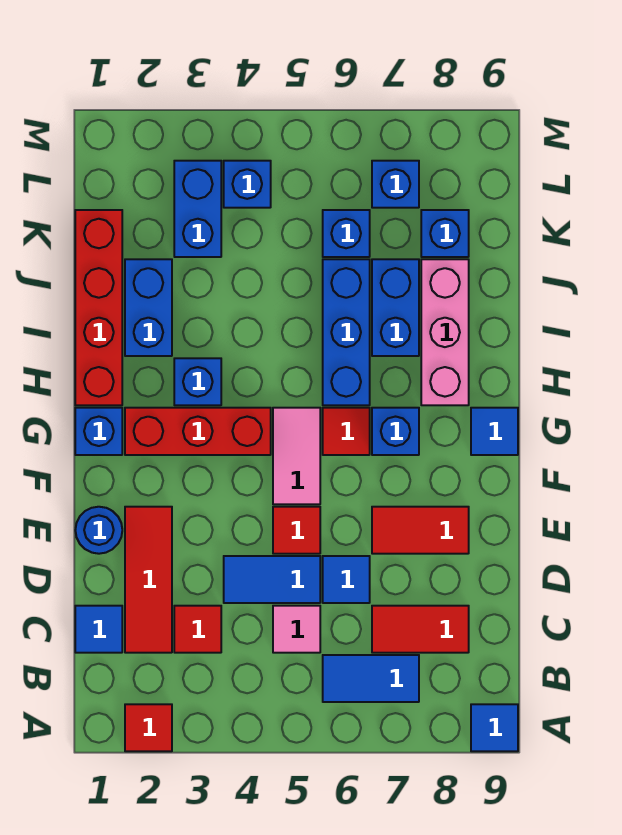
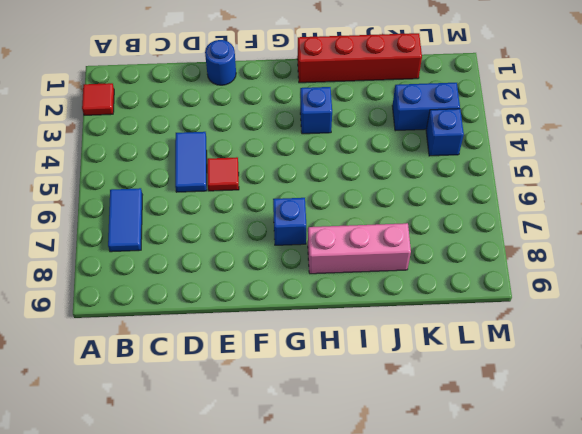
none -> blue tile A9 level 1
none -> blue tile C1 level 1
none -> red tile C2:E2 level 1
none -> red tile C3 level 1

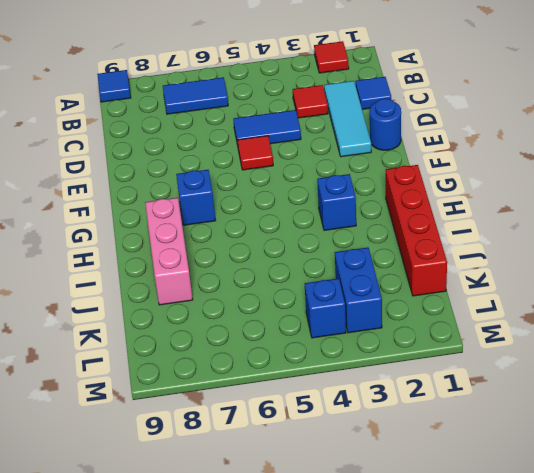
cyan tile C2:E2 level 1 -> red tile C2:E2 level 1
none -> pink tile C5 level 1
none -> red tile C7:C8 level 1
none -> blue tile D6 level 1
none -> red tile E7:E8 level 1

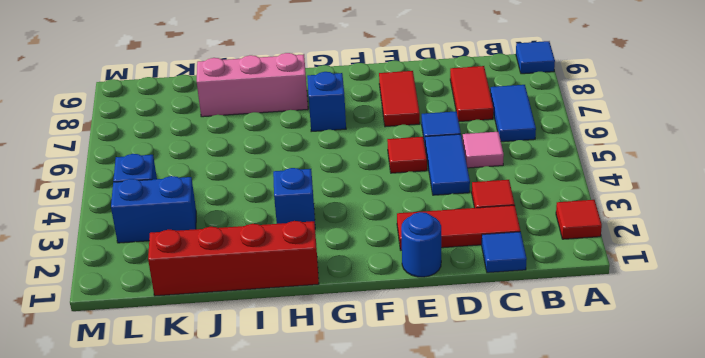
none -> pink tile F5:G5 level 1
none -> blue brick G1 level 1
none -> red brick G2:G4 level 1
none -> red tile G6 level 1

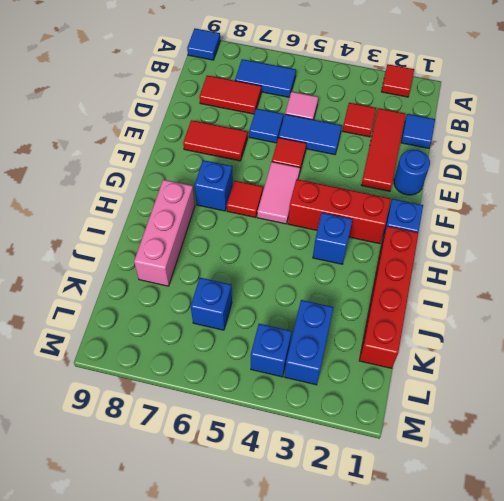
none -> blue tile G9 level 1
none -> blue brick H6:J6 level 1
none -> blue brick I2:J2 level 1
none -> blue brick I7:J7 level 1

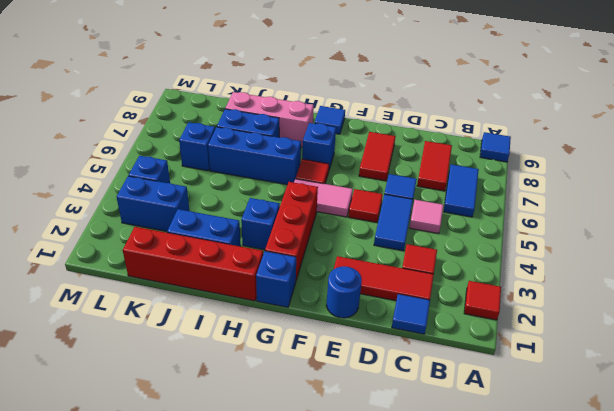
none -> blue brick K8 level 1
none -> blue brick L7 level 1

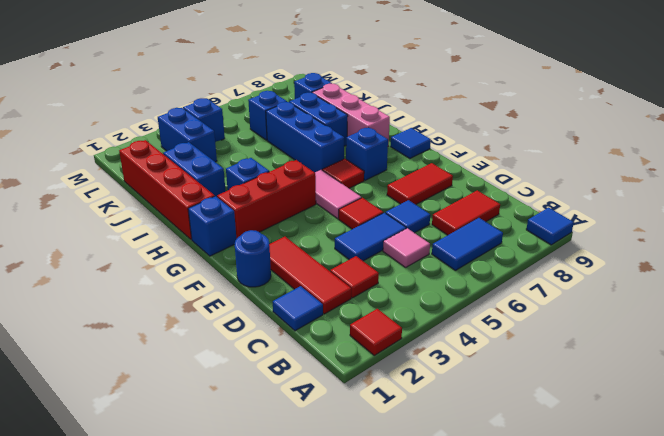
none -> blue brick L7 level 1

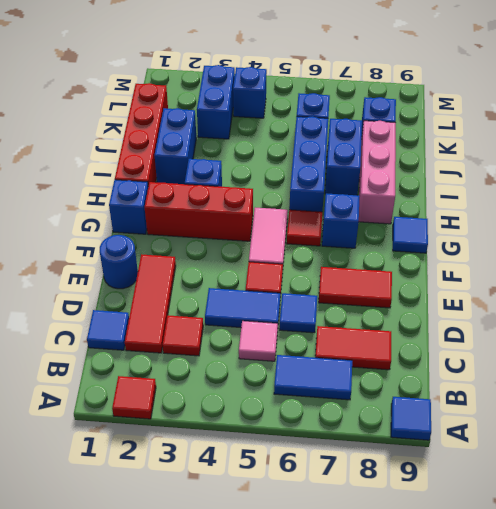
none -> blue brick L7 level 1

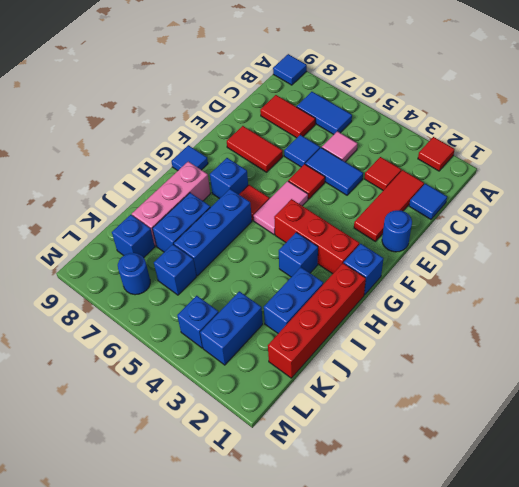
blue round brick L7 level 1 -> blue brick L7 level 1

